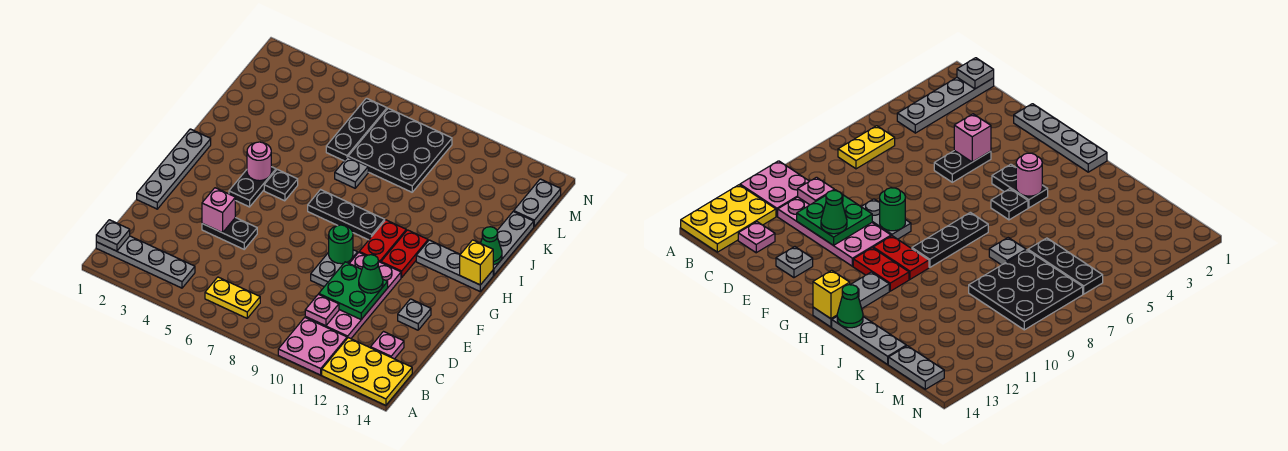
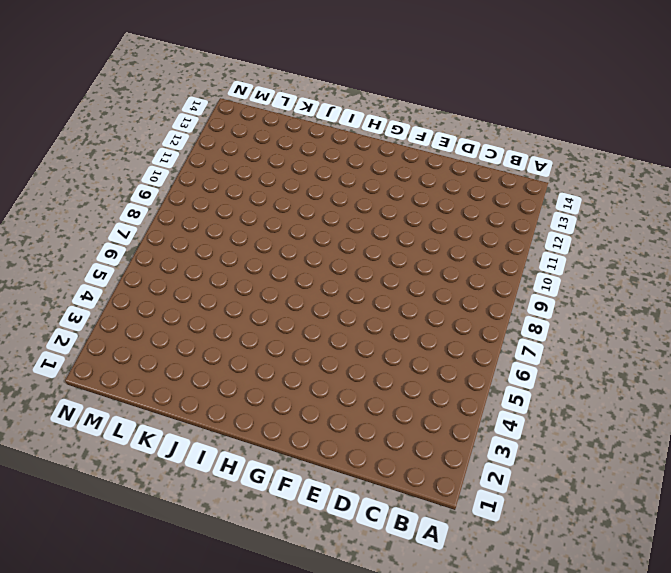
none -> pink plate A10:B11 level 1
none -> yellow plate A12:B14 level 1
none -> grey plate B1:B4 level 1
none -> yellow plate B6:B7 level 1

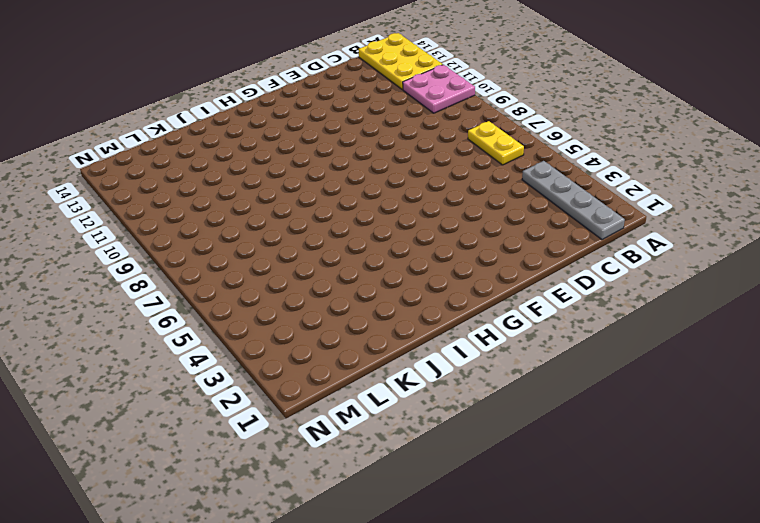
none -> pink plate C10:F11 level 1
none -> pink plate C13 level 1
none -> grey plate E1:H1 level 1
none -> black plate E4:E5 level 1

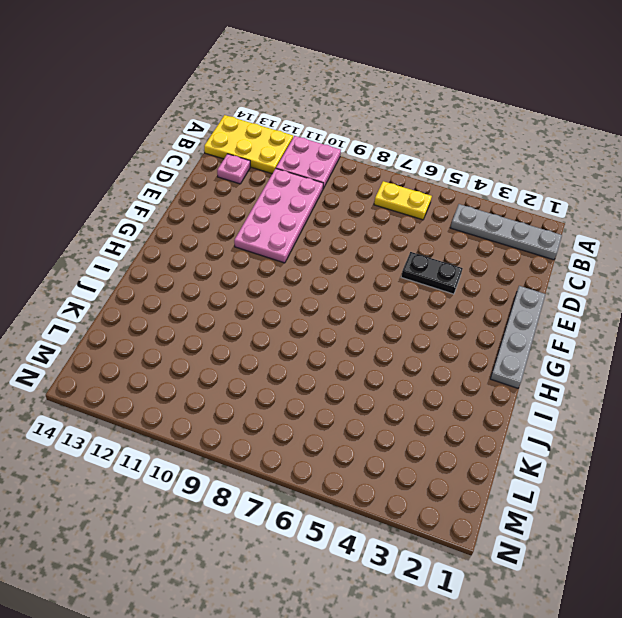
none -> grey plate E9:F9 level 1
none -> grey plate E13 level 1
none -> black plate G4:H4 level 1
none -> red plate G10:H10 level 1

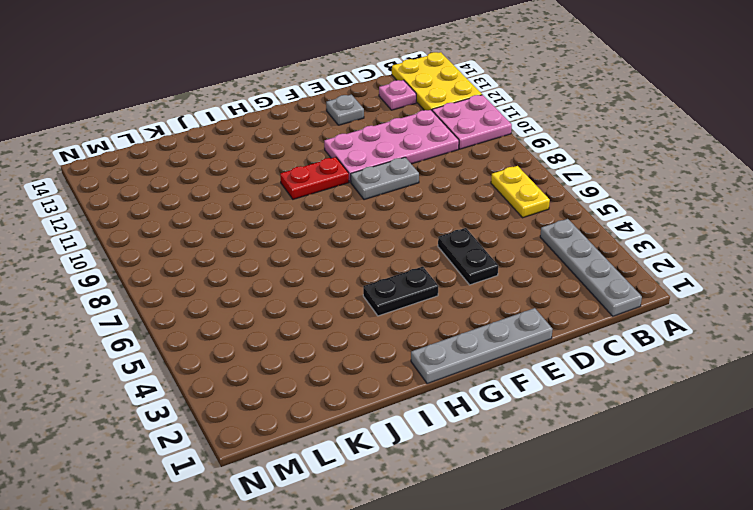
none -> red plate G11:H11 level 1
none -> black plate H5 level 1
none -> black plate H7:H9 level 1
none -> grey plate H12:H14 level 1

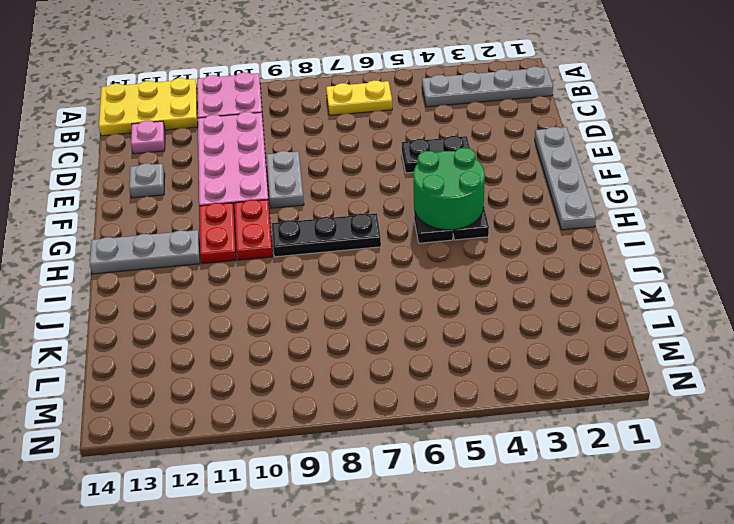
green round brick G4:H5 level 2 -> pink round brick H4 level 2
none -> grey plate I14:K14 level 1
none -> grey plate J7 level 1
none -> black plate K6:M6 level 1
none -> black plate K7:M9 level 1

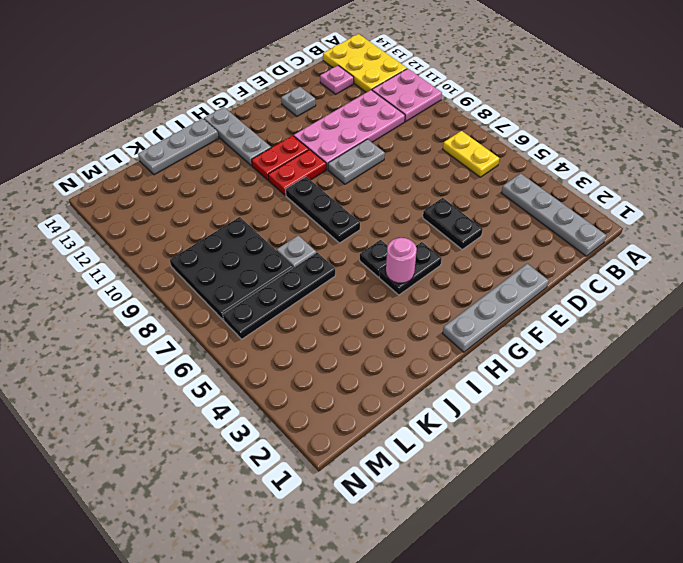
black plate J6:M6 level 1 -> black plate K6:M6 level 1
none -> grey plate L14:M14 level 1
none -> grey plate B1 level 2
none -> pink plate C10 level 2
none -> green plate D10:E11 level 2

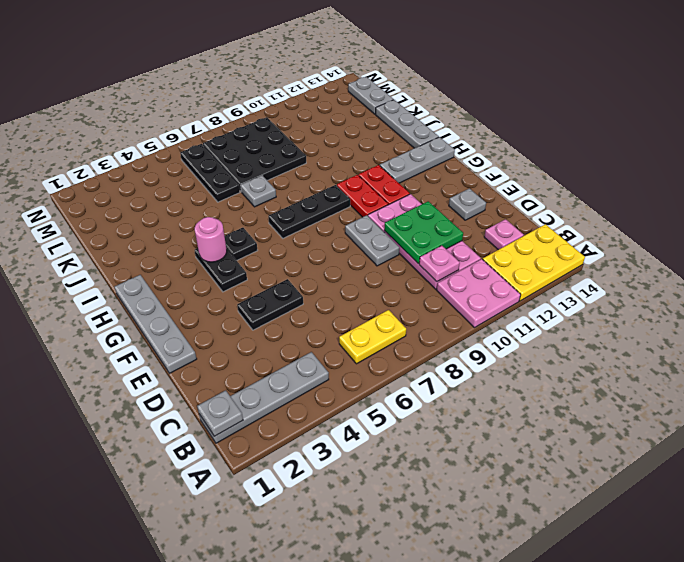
none -> pink brick E4 level 2
none -> green round brick F9 level 2
none -> yellow brick H14 level 2
none -> green cone I14 level 2

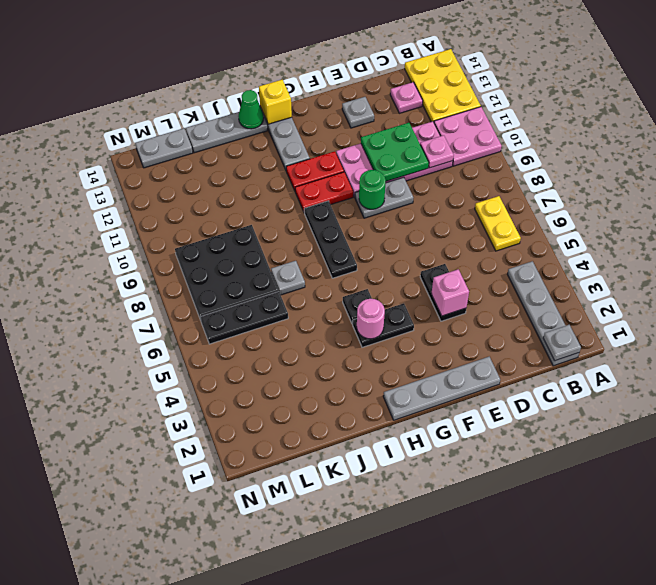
none -> green cone E11 level 3

